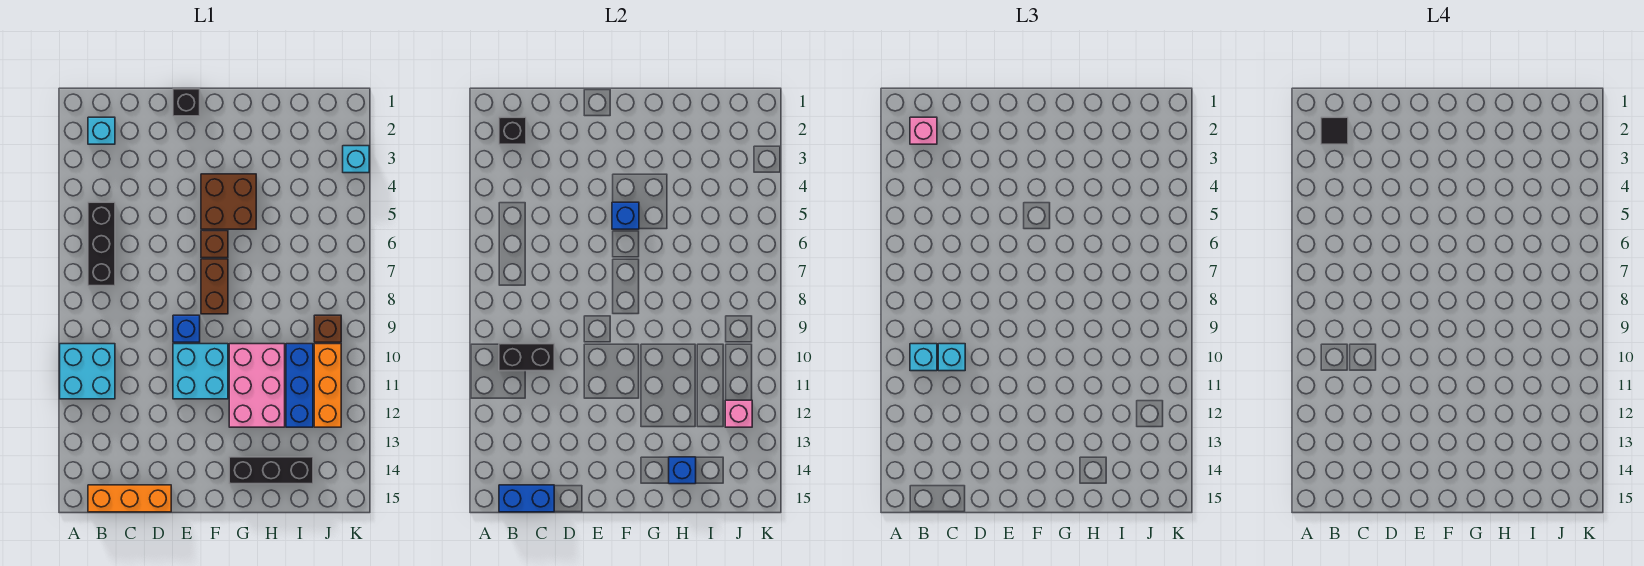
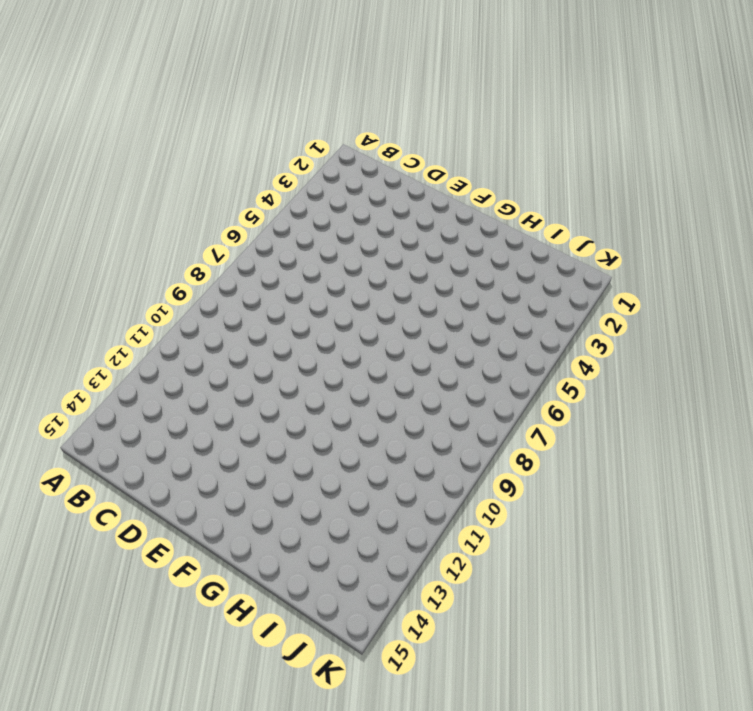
none -> cyan brick A10:B11 level 1
none -> cyan brick B2 level 1
none -> black brick B5:B7 level 1

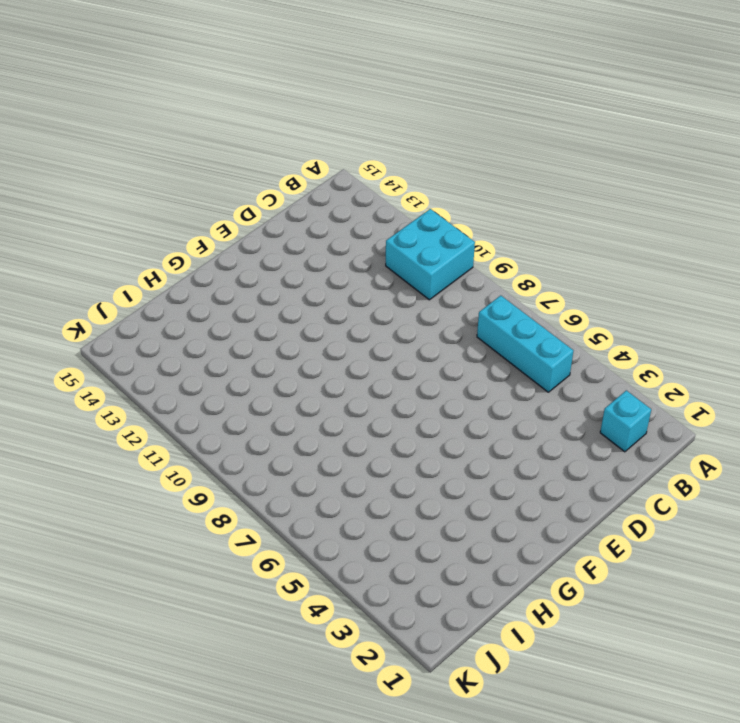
cyan brick B5:B7 level 1 -> black brick B5:B7 level 1
none -> orange brick B15:D15 level 1
none -> black brick E1 level 1
none -> blue brick E9 level 1

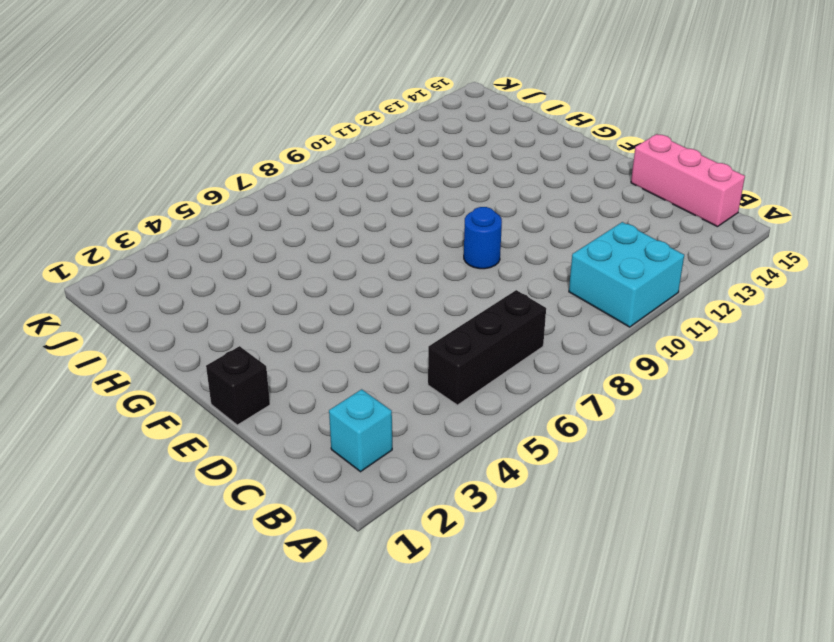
pink brick B15:D15 level 1 -> orange brick B15:D15 level 1
blue round brick E9 level 1 -> blue brick E9 level 1
none -> cyan brick E10:F11 level 1
none -> brown brick F4:G5 level 1
none -> brown brick F6 level 1

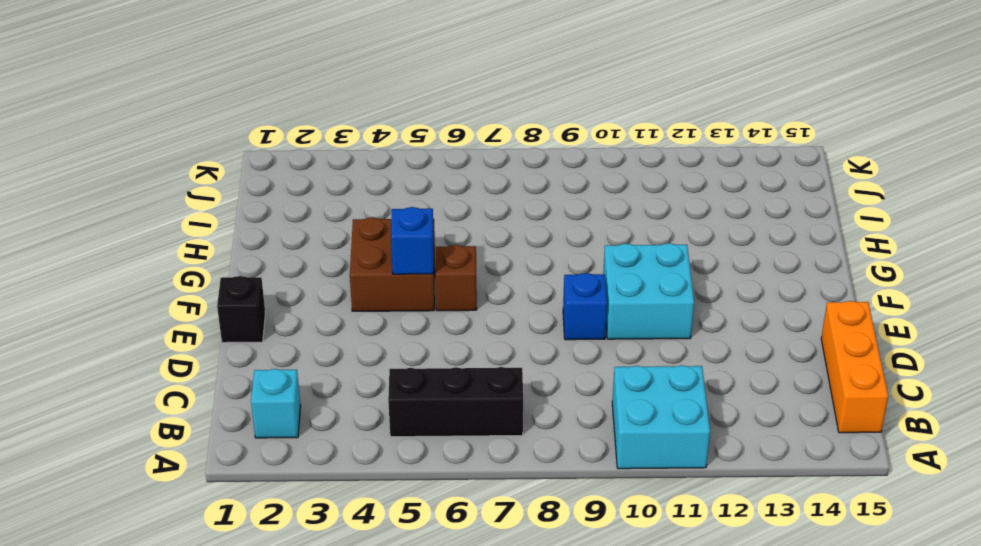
none -> brown brick F7:F8 level 1
none -> pink brick G10:H12 level 1
none -> black brick G14:I14 level 1

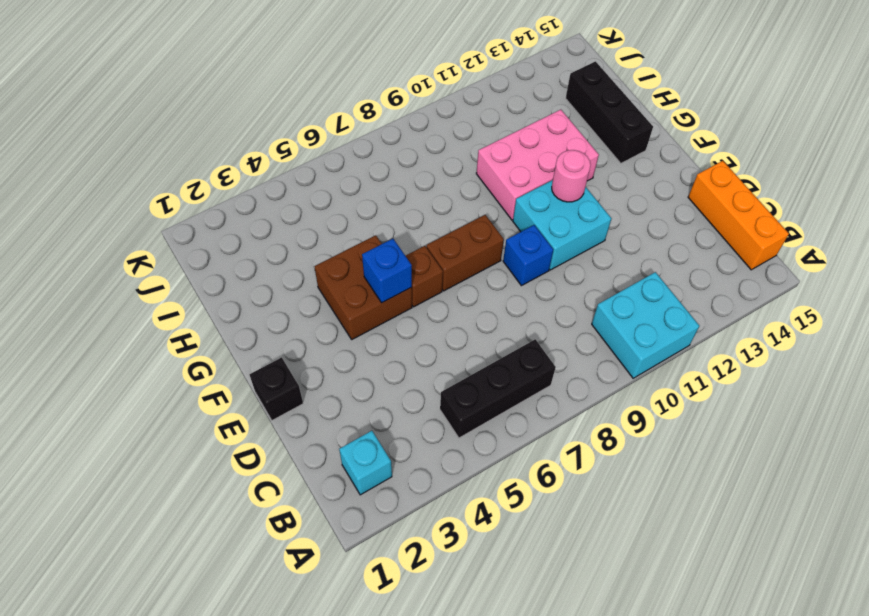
pink round brick F11 level 2 -> none
none -> blue brick I10:I12 level 1
none -> brown brick J9 level 1
none -> orange brick J10:J12 level 1

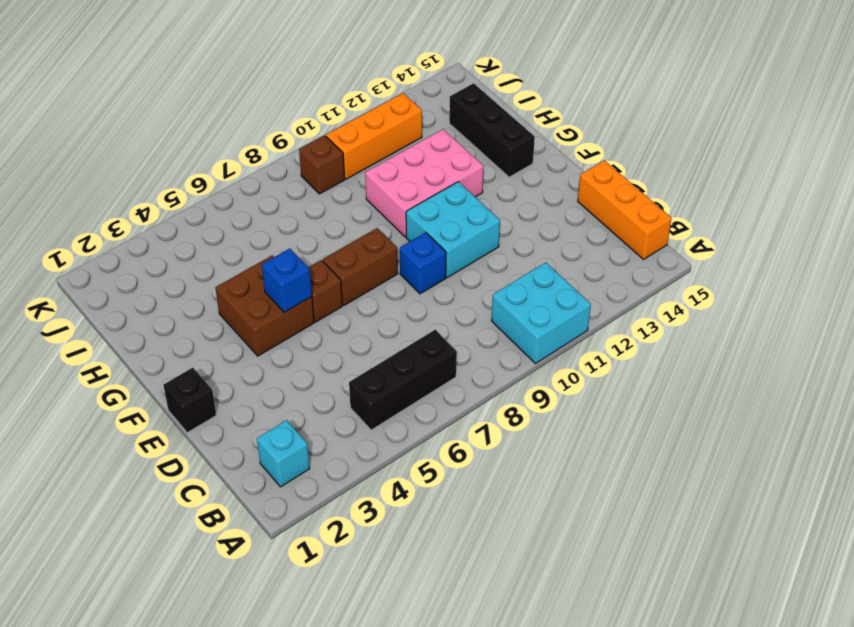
none -> blue brick I10:I12 level 1
none -> cyan brick K3 level 1
none -> black brick B2 level 2

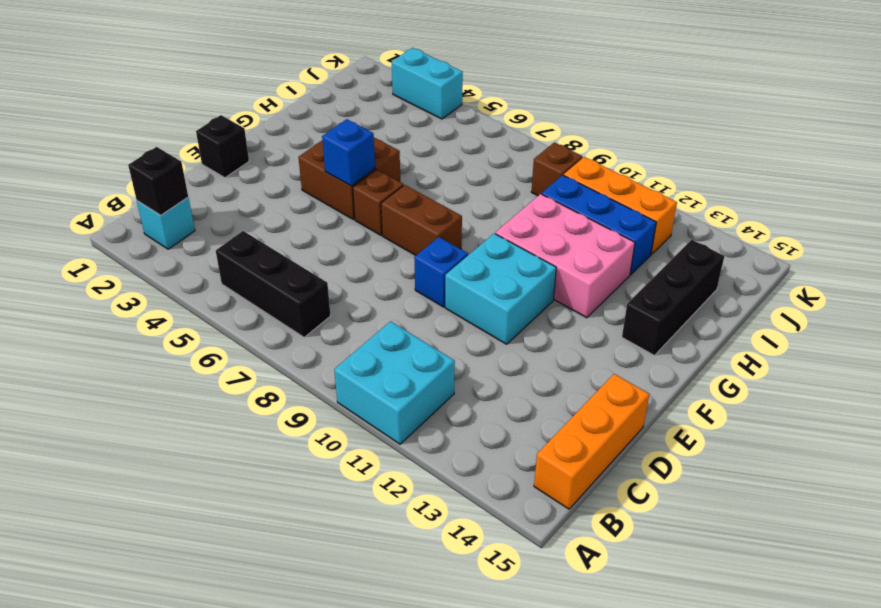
cyan brick K3:K4 level 1 -> cyan brick K3 level 1
none -> black brick B10:C10 level 2
none -> blue brick B15:C15 level 2
none -> blue brick H14 level 2

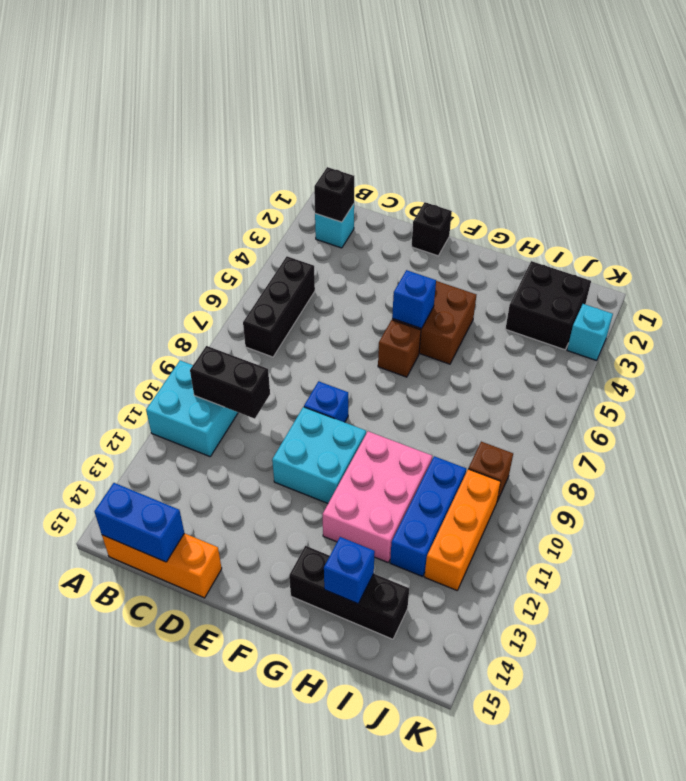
black brick I2:J3 level 1 -> none
none -> brown brick F7:F8 level 1
none -> pink brick J12 level 2
none -> pink brick B2 level 3

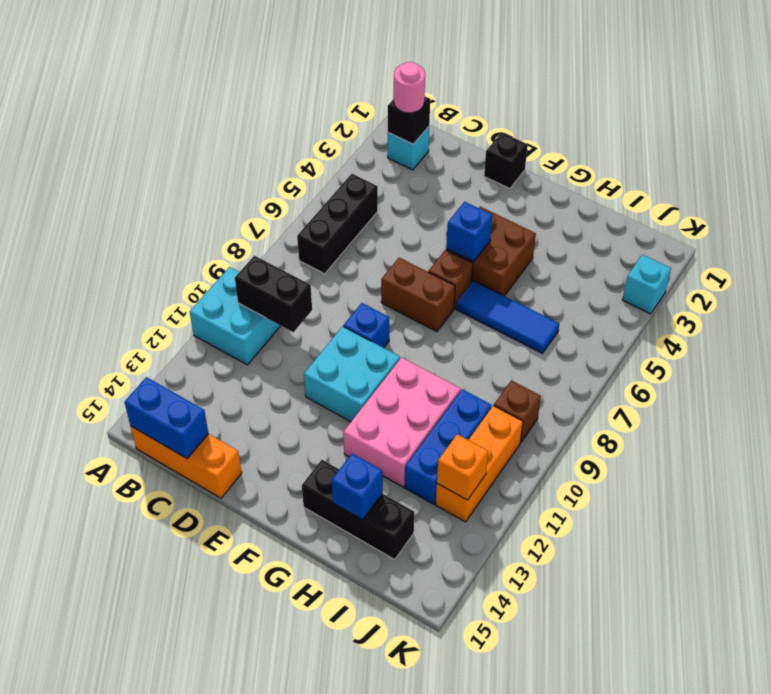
pink round brick B2 level 3 -> pink brick B2 level 3
brown brick E7:F7 level 1 -> brown brick F7:F8 level 1
blue tile G6:I6 level 1 -> none
orange brick J12 level 2 -> pink brick J12 level 2
none -> cyan brick B10 level 3
none -> cyan brick C10 level 3
none -> black tile B2 level 4

